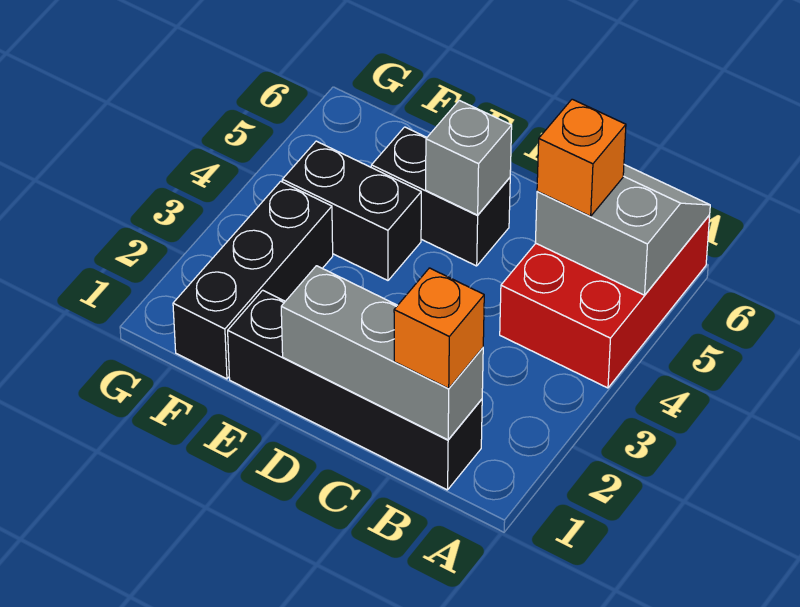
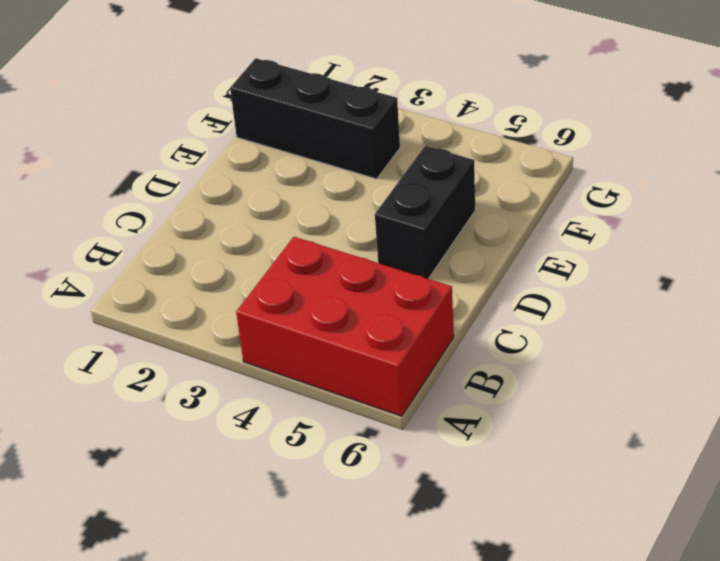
none -> black brick B1:E1 level 1
none -> black brick E4:F4 level 1

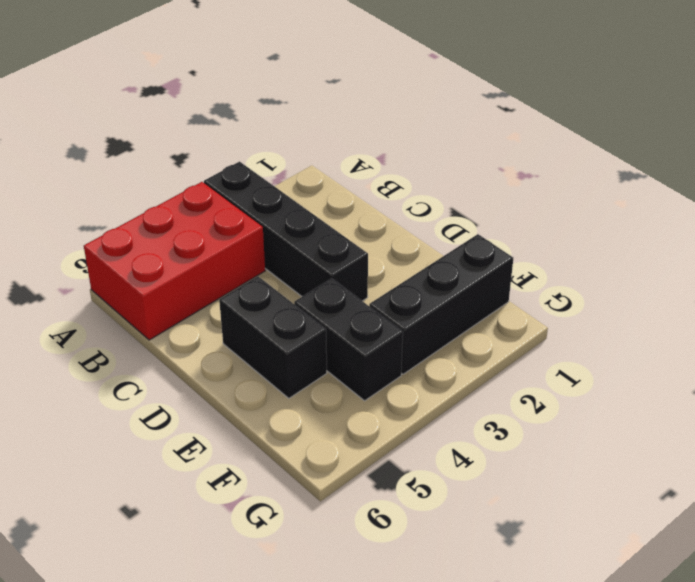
black brick A3:D3 level 1 -> black brick B1:E1 level 1
none -> grey slope A5:B6 level 2 top 5
none -> grey brick B1:D1 level 2

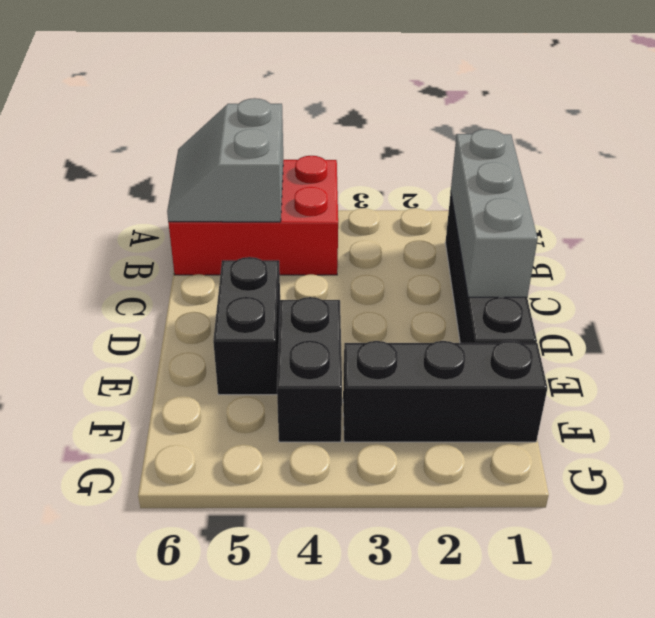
none -> grey brick D5 level 2
none -> orange brick B1 level 3

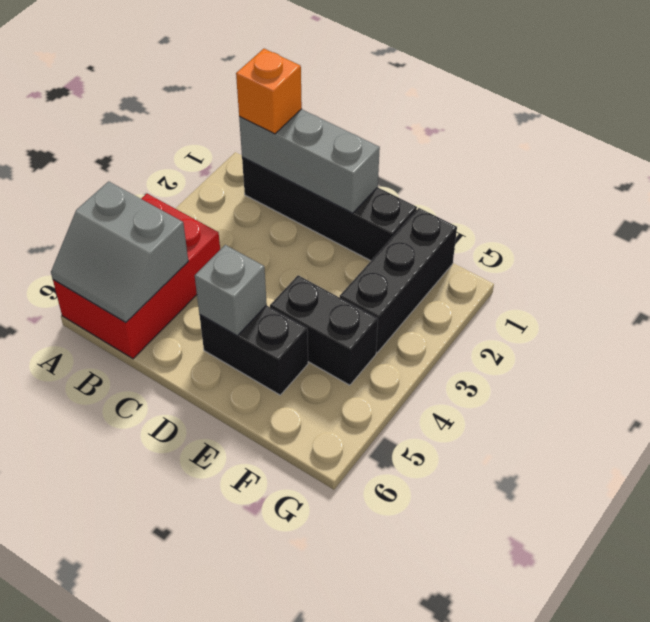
none -> orange brick B5 level 3

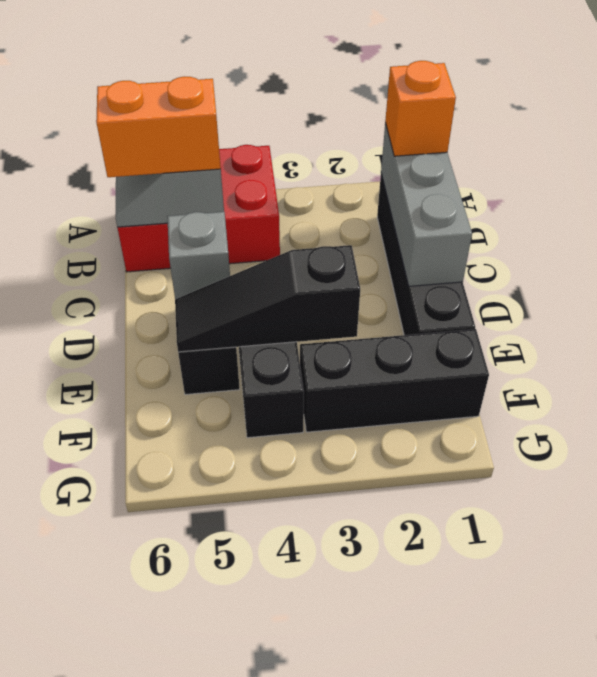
orange brick B5:B6 level 3 -> orange brick B5 level 3
black slope E3:E5 level 2 top 3 -> none

